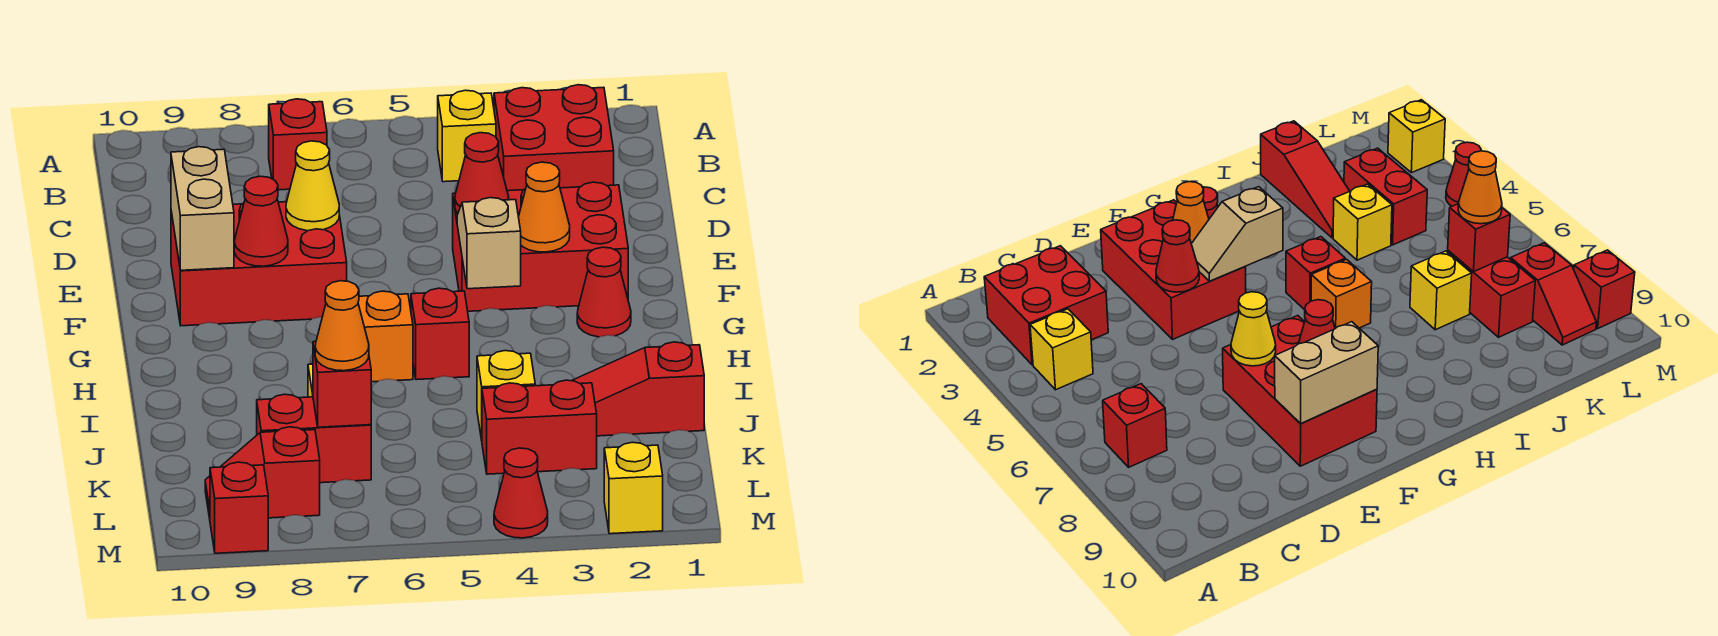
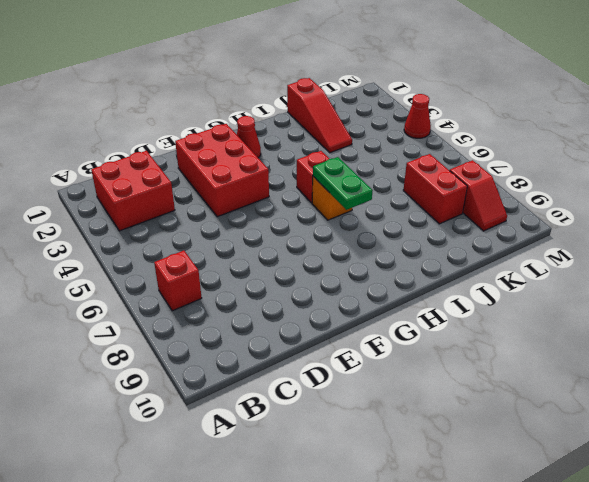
green plate H6:H7 level 2 -> none
none -> yellow brick B4 level 1
none -> red brick E7:F9 level 1
none -> yellow brick J4 level 1

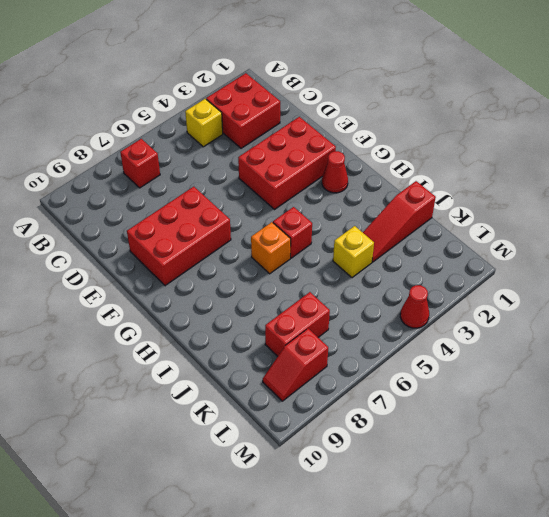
none -> yellow brick J7 level 1
none -> red brick K3:K4 level 1
none -> yellow brick M2 level 1

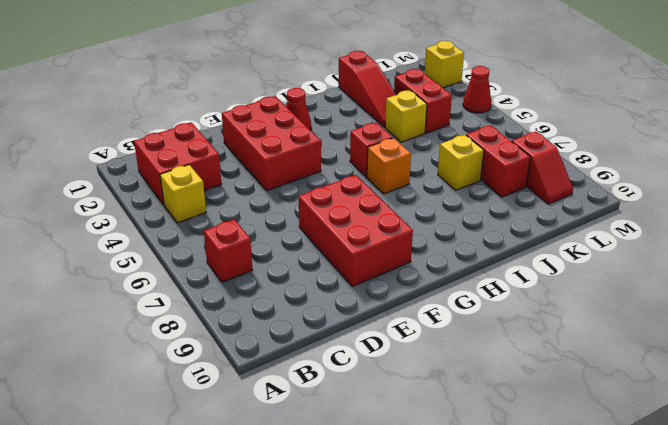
none -> red brick M9 level 1
none -> red cone E4 level 2
none -> yellow cone E7 level 2

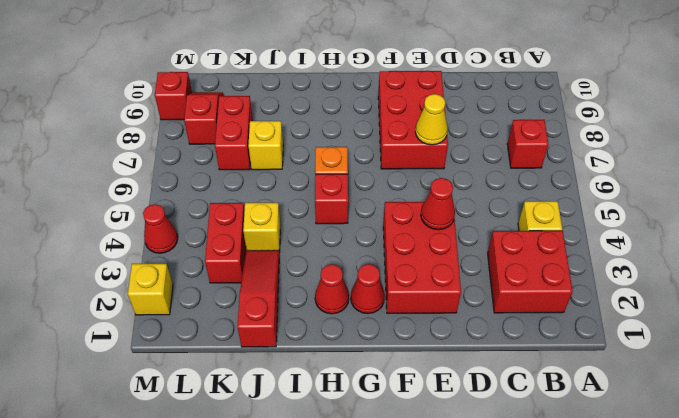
red cone H2 level 1 -> red cone F8 level 2
none -> tan brick E9:F9 level 2
none -> orange cone F3 level 2
none -> tan slope F4:G4 level 2 top G

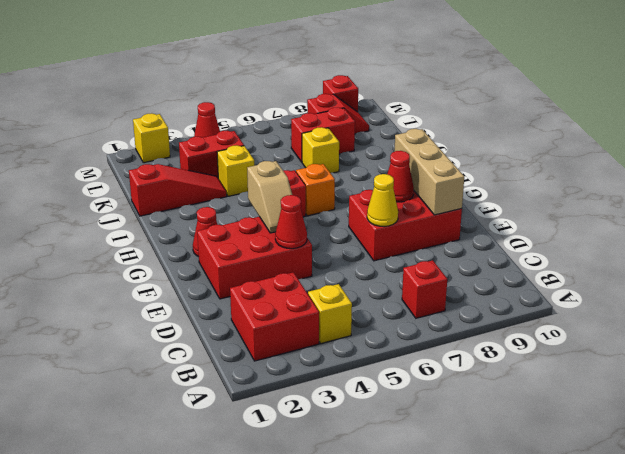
tan brick E9:G9 level 2 -> tan brick E9:F9 level 2
none -> orange cone F3 level 2
none -> red brick K7 level 2
none -> orange cone K7 level 3

